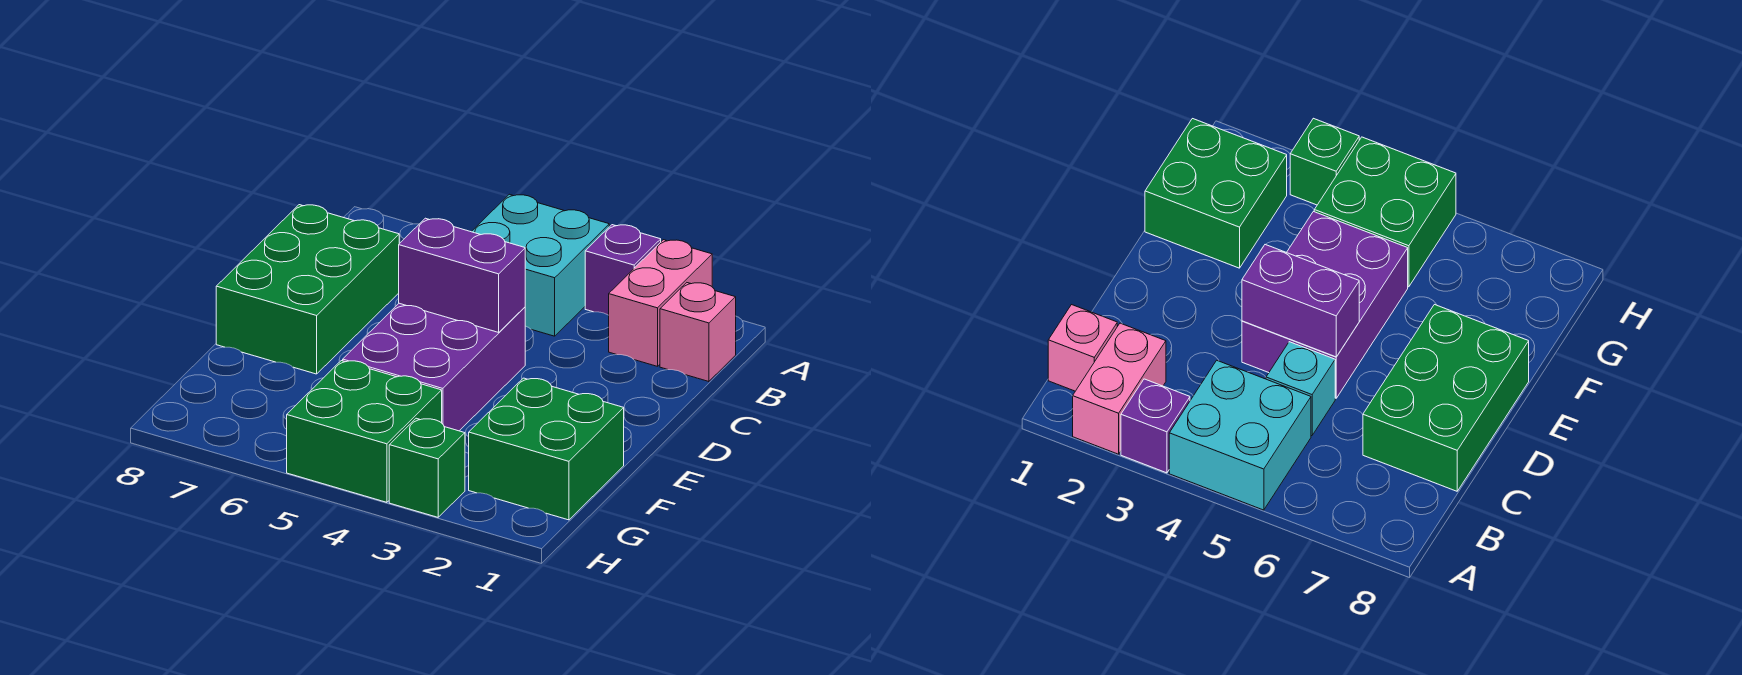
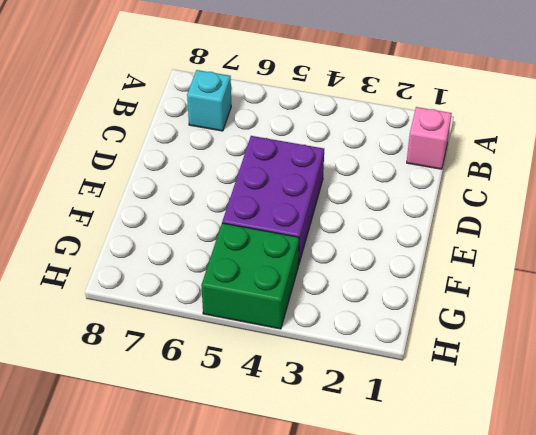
cyan brick B7 level 1 -> cyan brick C5 level 1
none -> pink brick A2:B2 level 1
none -> purple brick A3 level 1

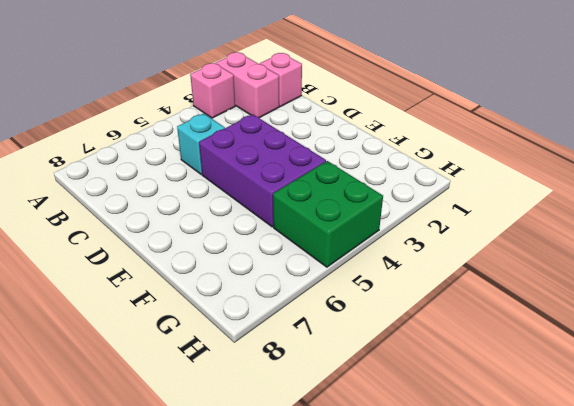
pink brick A3 level 1 -> purple brick A3 level 1
none -> cyan brick A4:B5 level 1
none -> green brick C7:E8 level 1

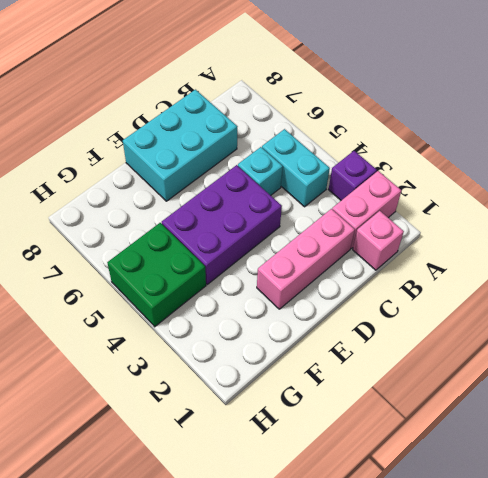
cyan brick B4:B5 level 1 -> cyan brick A4:B5 level 1
pink brick C2:E2 level 1 -> none
cyan brick C7:E8 level 1 -> green brick C7:E8 level 1
none -> green brick F1:G2 level 1
none -> green brick H3 level 1

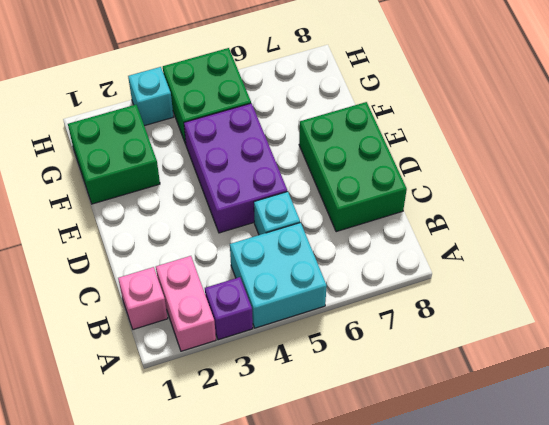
cyan brick H3 level 1 -> green brick H3 level 1
none -> purple brick D4:D5 level 2

